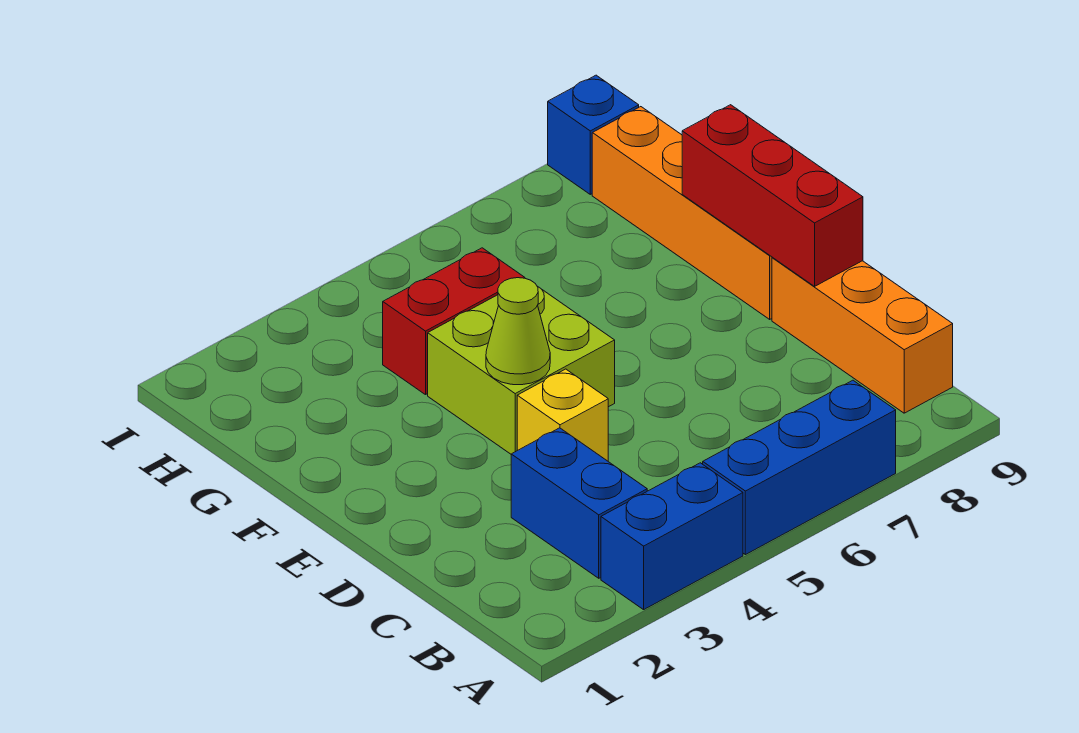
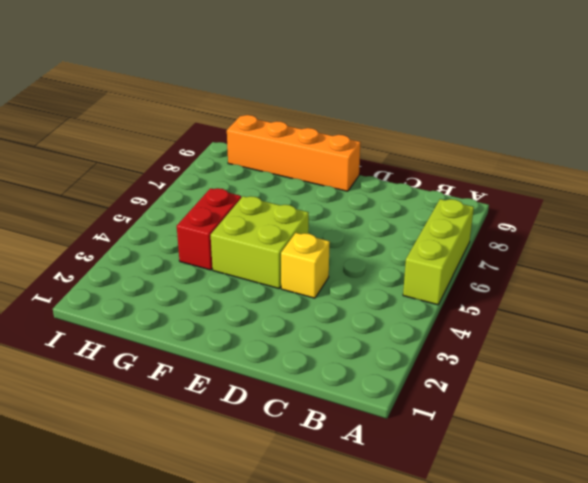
lime brick A5:A7 level 1 -> blue brick A5:A7 level 1
none -> blue brick A3:A4 level 1
none -> blue brick B3:C3 level 1

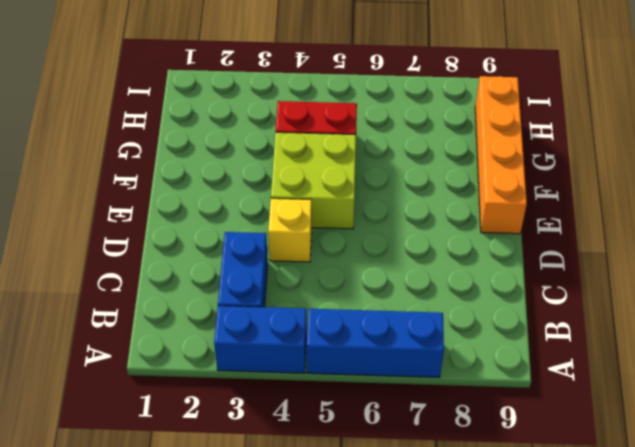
none -> orange brick B9:D9 level 1
none -> blue brick I9 level 1

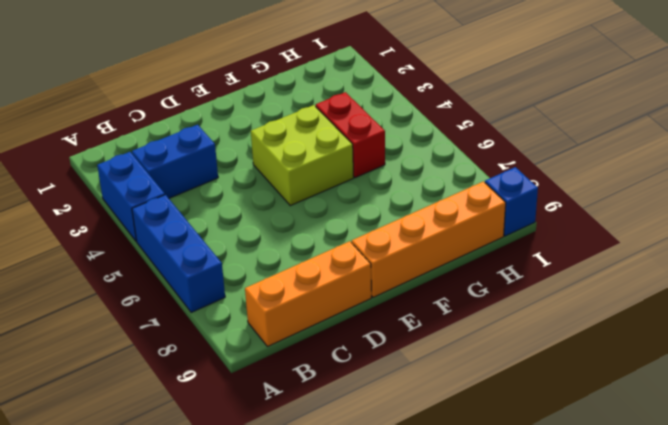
none -> yellow brick D4 level 1
none -> red brick D9:F9 level 2

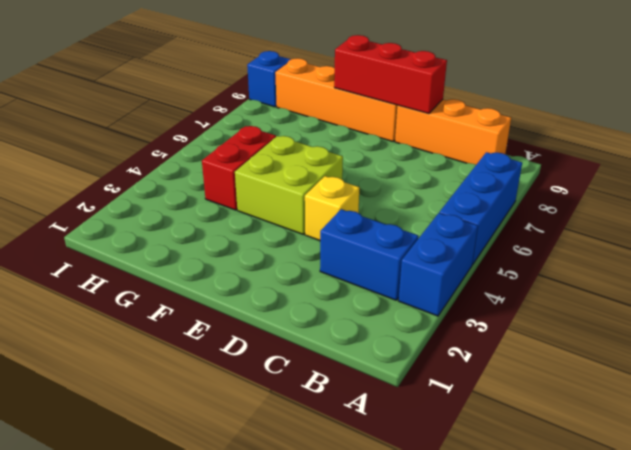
none -> lime cone E4 level 2

